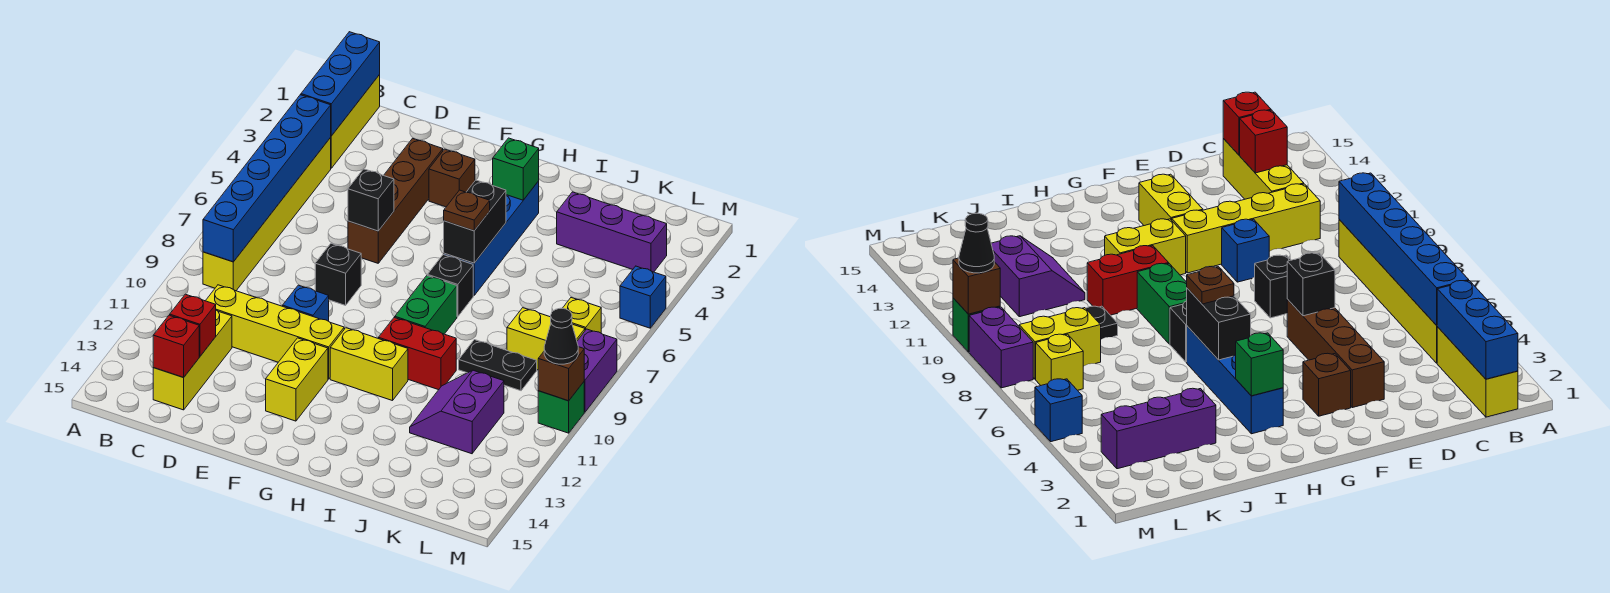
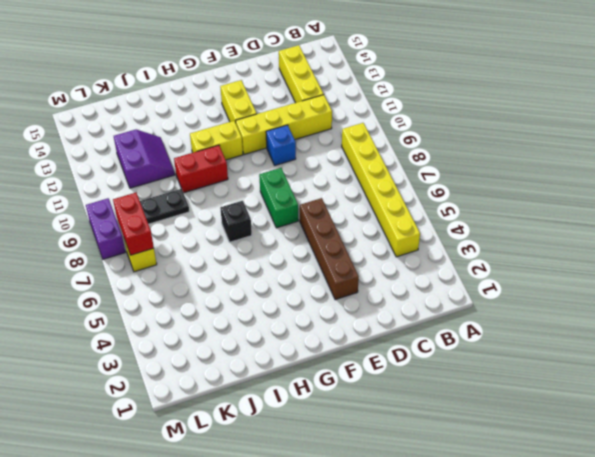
green brick F7:F8 level 1 -> green brick H8:H9 level 1
red brick L7:L8 level 2 -> none
none -> yellow brick B1:B3 level 1
none -> black brick E8 level 1
none -> brown brick F3 level 1
none -> blue brick H3:H6 level 1

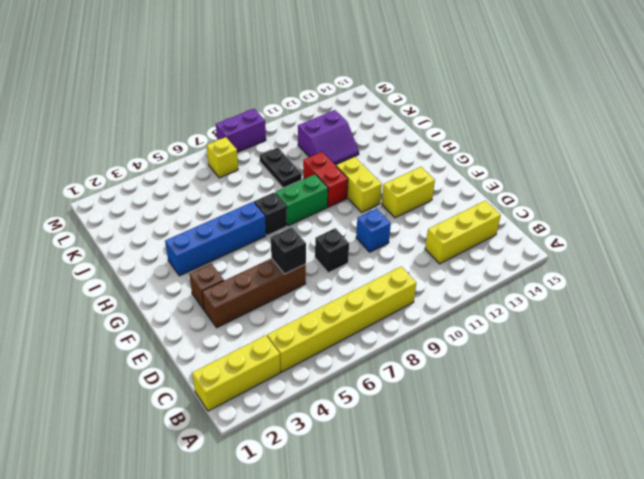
none -> yellow brick C11:F11 level 1
none -> purple brick J3:L3 level 1
none -> yellow brick K8:L8 level 1
none -> blue brick M5 level 1

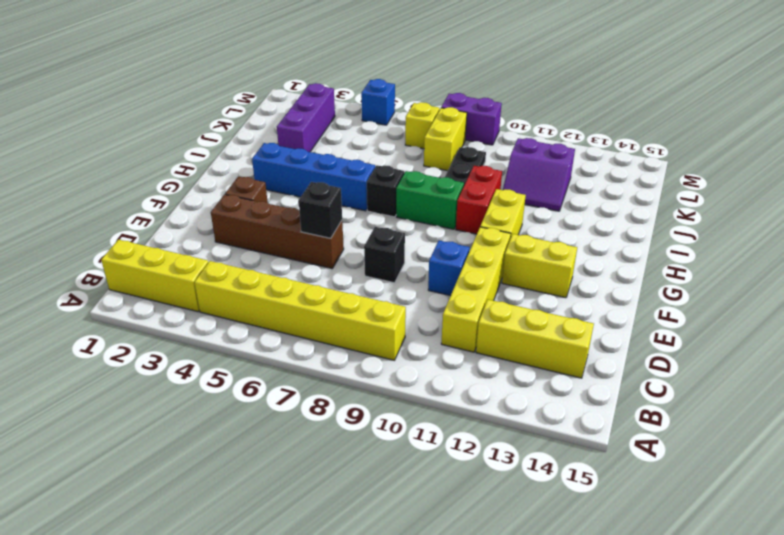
none -> green brick M10 level 1
none -> blue brick B1:B3 level 2
none -> blue brick B4:B9 level 2
none -> red brick C13 level 2

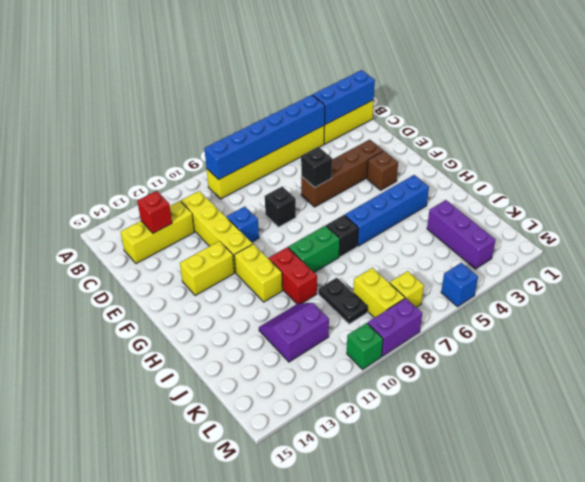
none -> red brick C14 level 2
none -> green brick H3 level 2
none -> black brick H5:H6 level 2
none -> brown brick M10 level 2

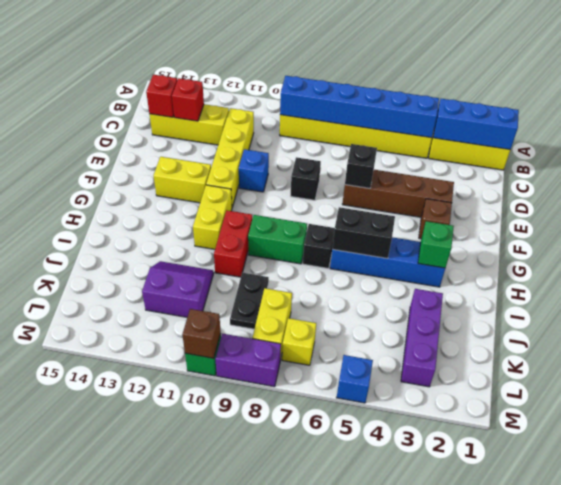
none -> brown plate H6 level 3
none -> black cone M10 level 3

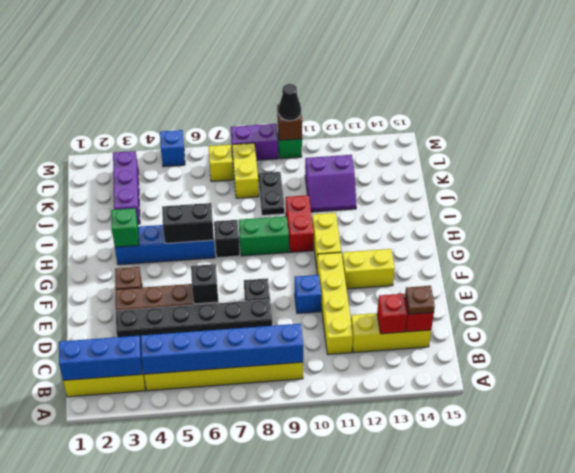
brown plate C14 level 3 -> brown plate H6 level 3
black brick D3:D8 level 1 -> none

